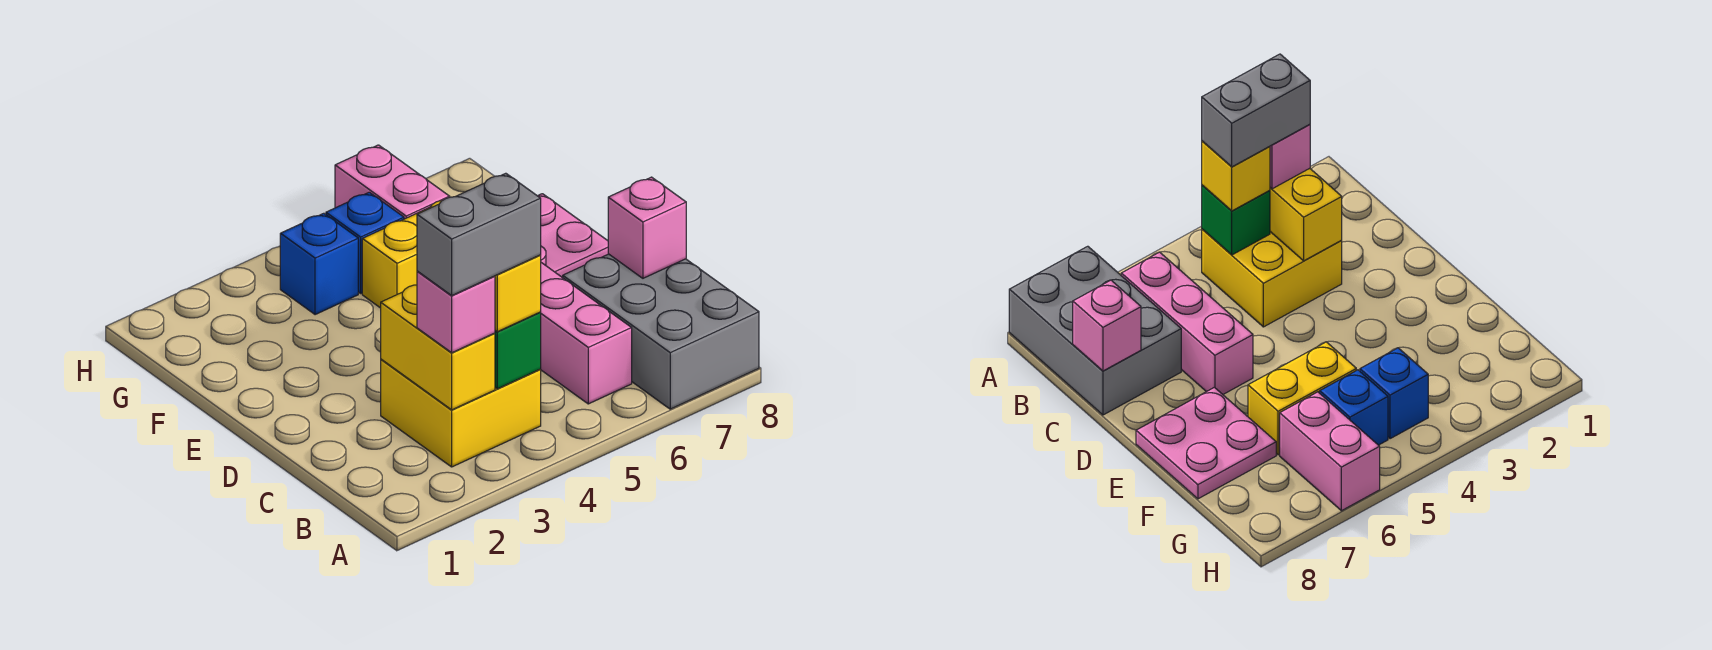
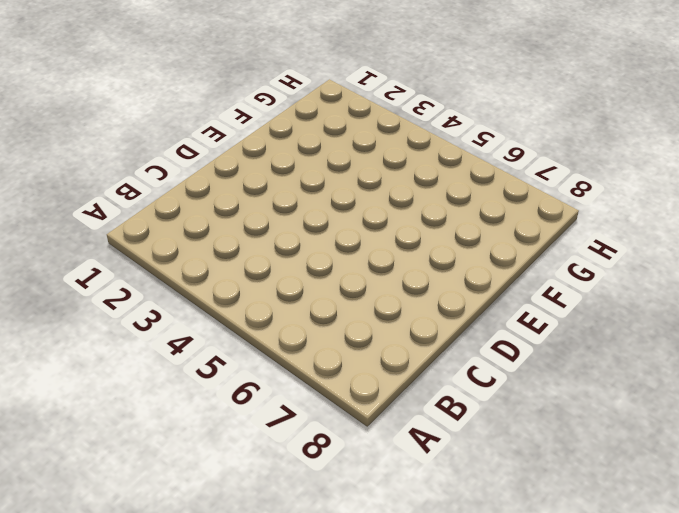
none -> grey brick A7:C8 level 1
none -> yellow brick B3:C4 level 1
none -> pink brick B6:D6 level 1

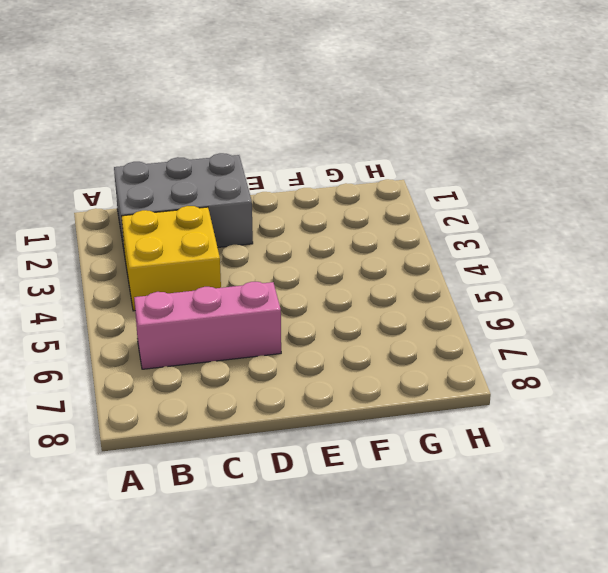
grey brick B1:D2 level 1 -> grey brick A7:C8 level 1
none -> pink plate E7:F8 level 1
none -> yellow brick F5:F6 level 1
none -> blue brick G4 level 1

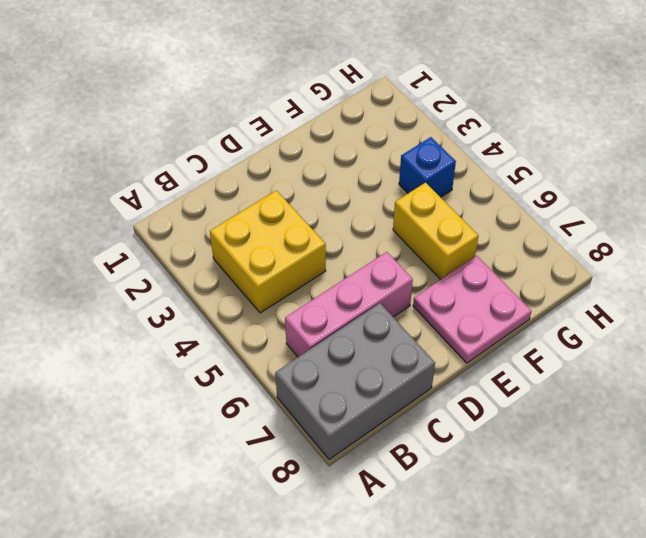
none -> blue brick G5 level 1
none -> pink brick G6:H6 level 1
none -> yellow brick B3:C3 level 2

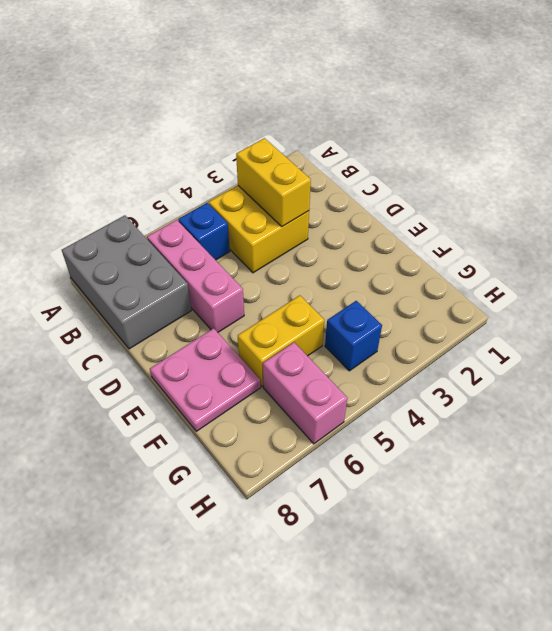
blue brick B5 level 1 -> blue brick G5 level 1
none -> green brick B4 level 2
none -> pink brick C8 level 2
none -> pink brick B3 level 3

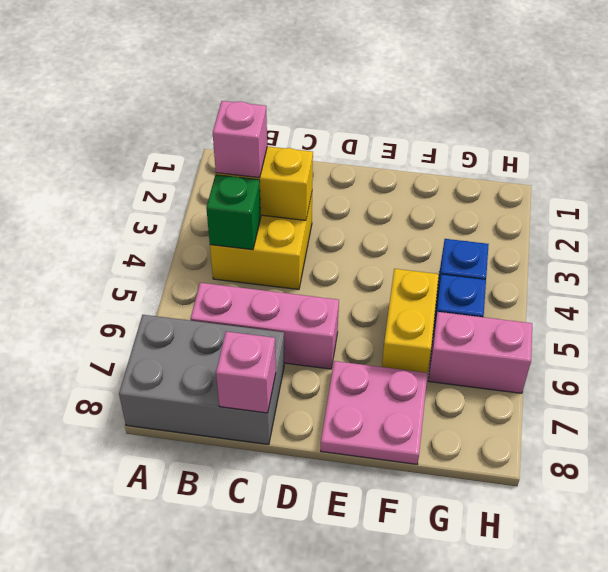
none -> yellow brick B4 level 3
none -> grey brick B3:B4 level 4

